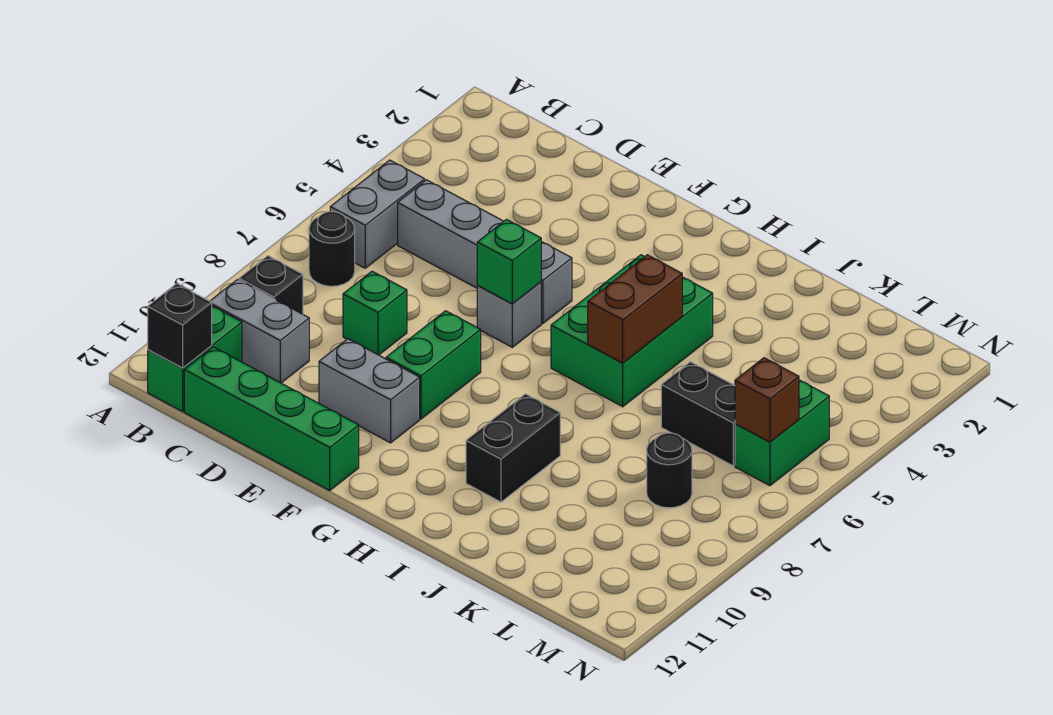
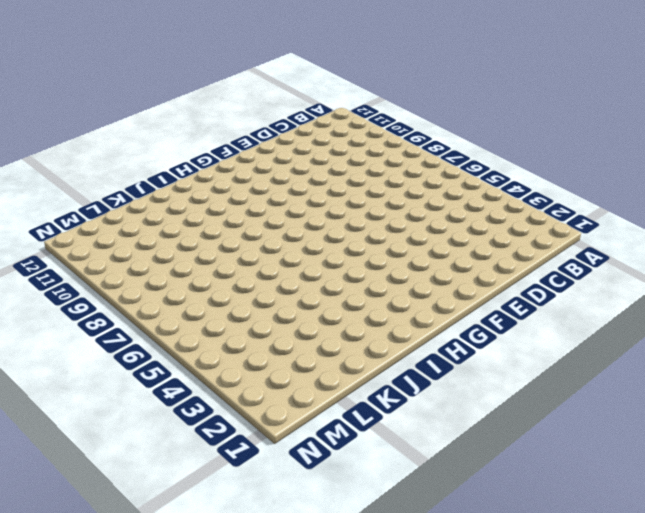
none -> grey brick B5:B6 level 1
none -> black round brick B7 level 1
none -> black brick B9 level 1

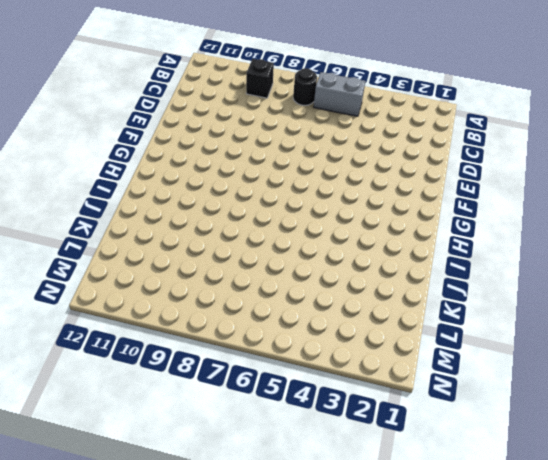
none -> grey brick B10:C10 level 1
none -> green brick B11:B12 level 1
none -> grey brick C5:F5 level 1

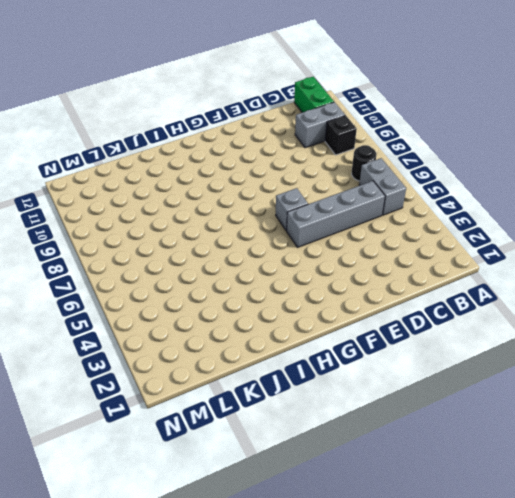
none -> green brick C12:F12 level 1
none -> green brick D8 level 1
none -> grey brick E10:F10 level 1

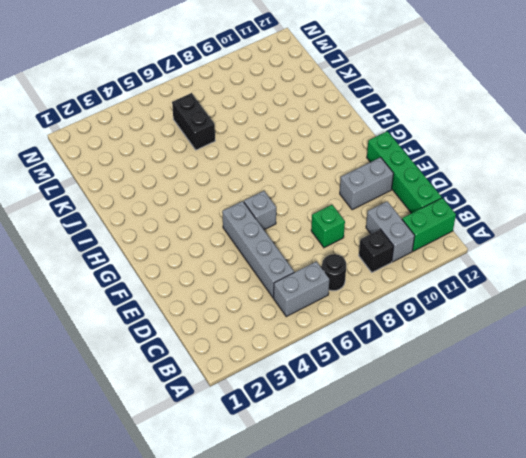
grey brick E10:E11 level 1 -> grey brick E10:F10 level 1
none -> green brick F8:F9 level 1
none -> green brick H4:I6 level 1
none -> black brick I9:I10 level 1

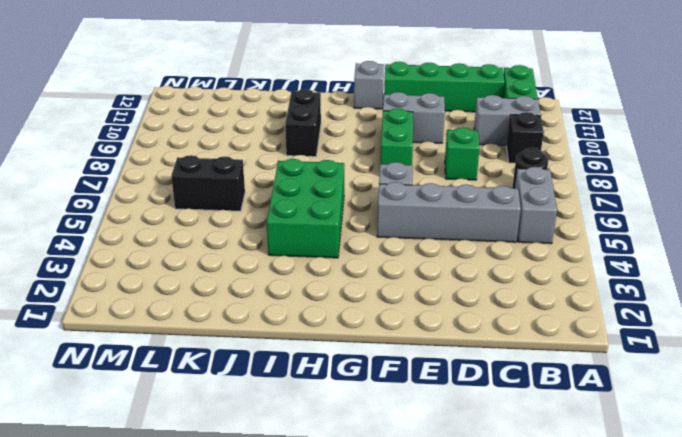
grey brick G12 level 1 -> none
none -> black round brick L8 level 1
none -> green brick M5:M6 level 1
none -> black brick B12 level 2

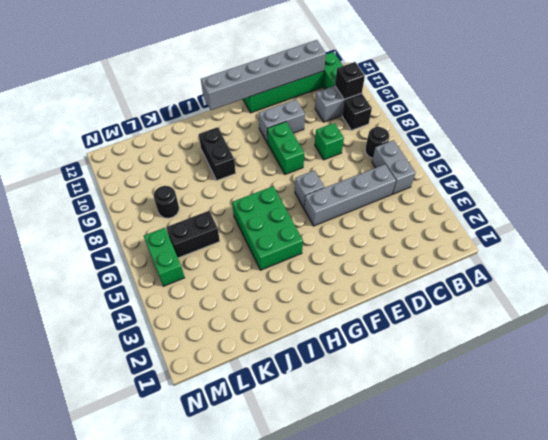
black brick B10 level 2 -> black brick B12 level 2
grey brick C12:H12 level 2 -> none
none -> green brick F6 level 2
none -> brown brick I5:I6 level 2
none -> brown brick M6 level 2

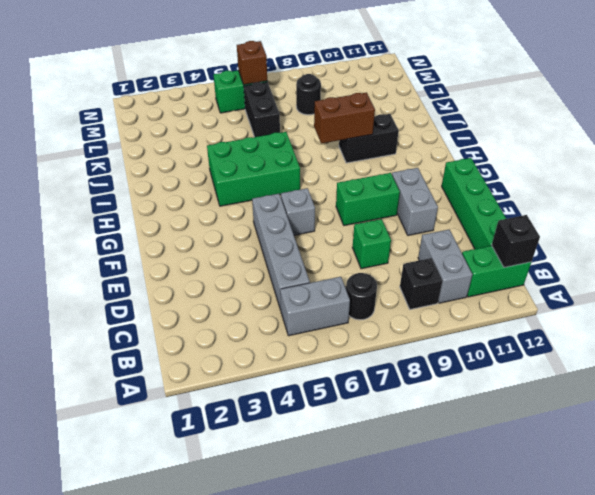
brown brick I8:I9 level 2 -> brown brick I5:I6 level 2
none -> green brick F6 level 2

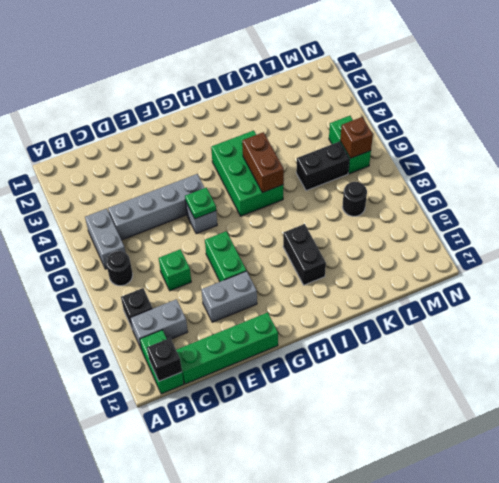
green plate F6 level 2 -> green brick F6 level 2

